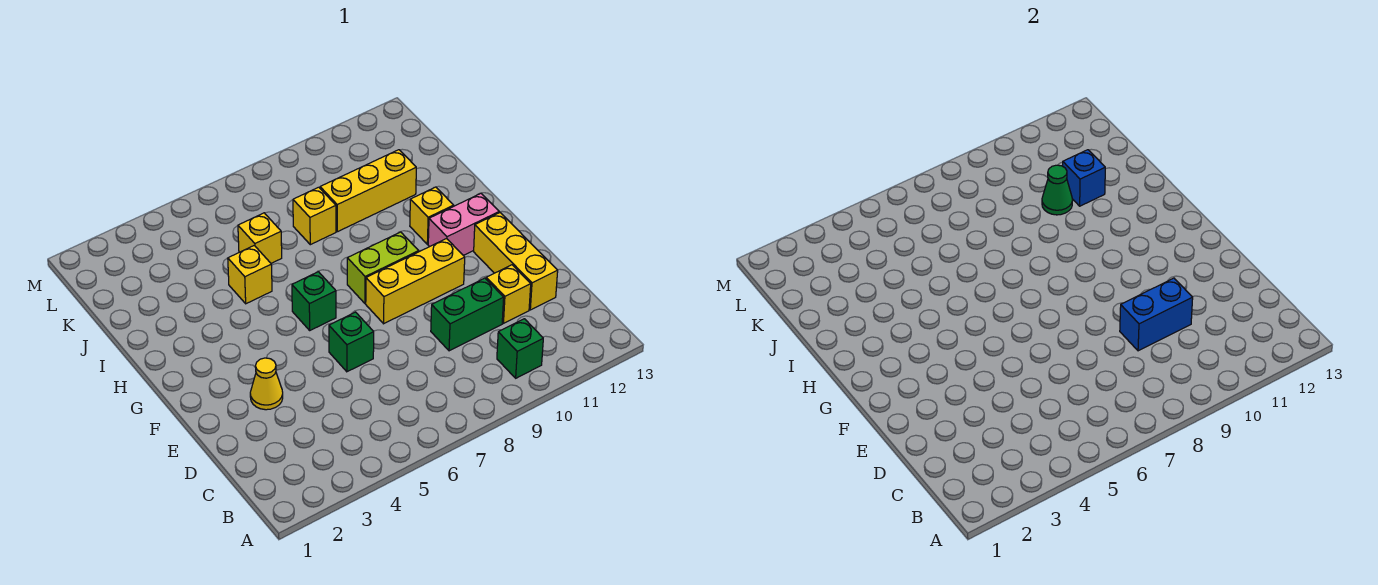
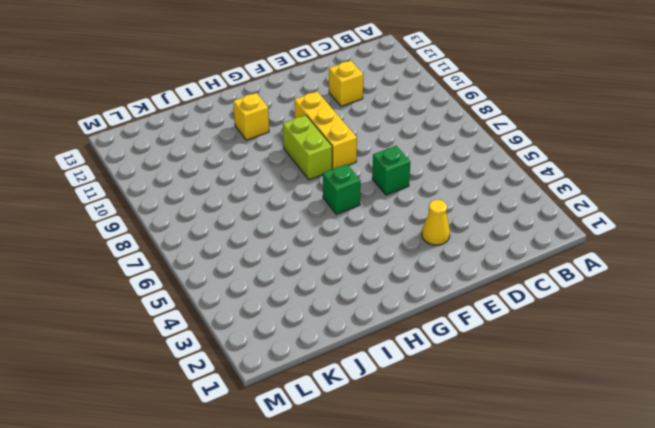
none -> green brick B10 level 1
none -> green brick D9:D10 level 1
none -> yellow brick D12:F12 level 1

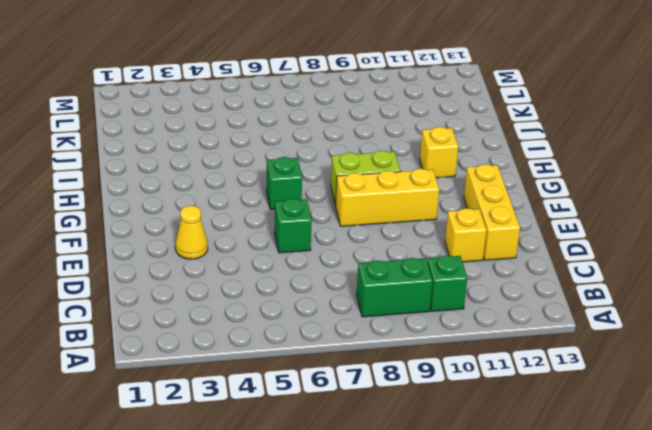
green brick B8:B9 level 1 -> green brick D9:D10 level 1
none -> pink brick G11:G12 level 1
none -> yellow brick I5 level 1
none -> yellow brick J6 level 1

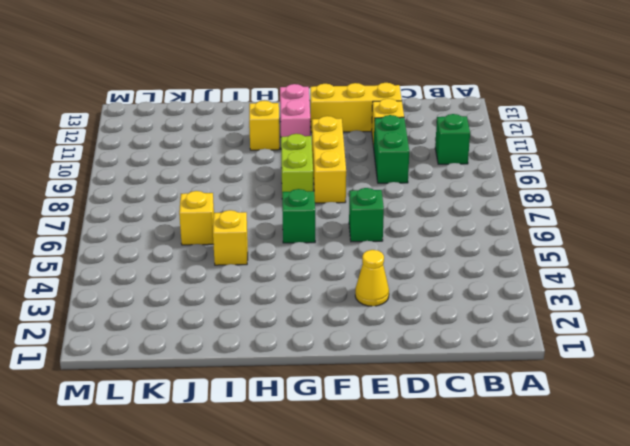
none -> yellow brick J8 level 1
none -> yellow brick J9:J11 level 1
none -> blue brick D9:D10 level 2

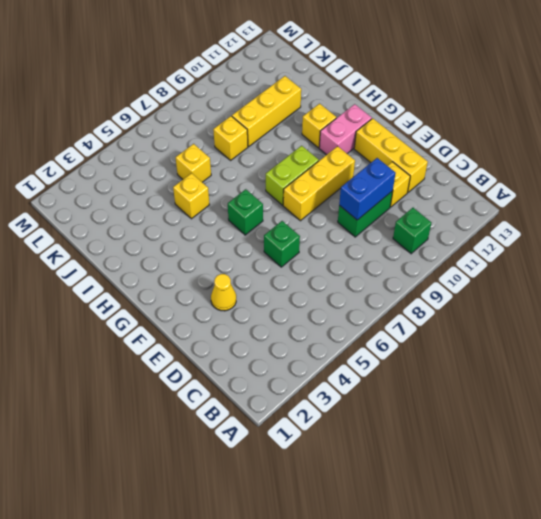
none -> green cone J10 level 2
none -> blue brick J11 level 2

